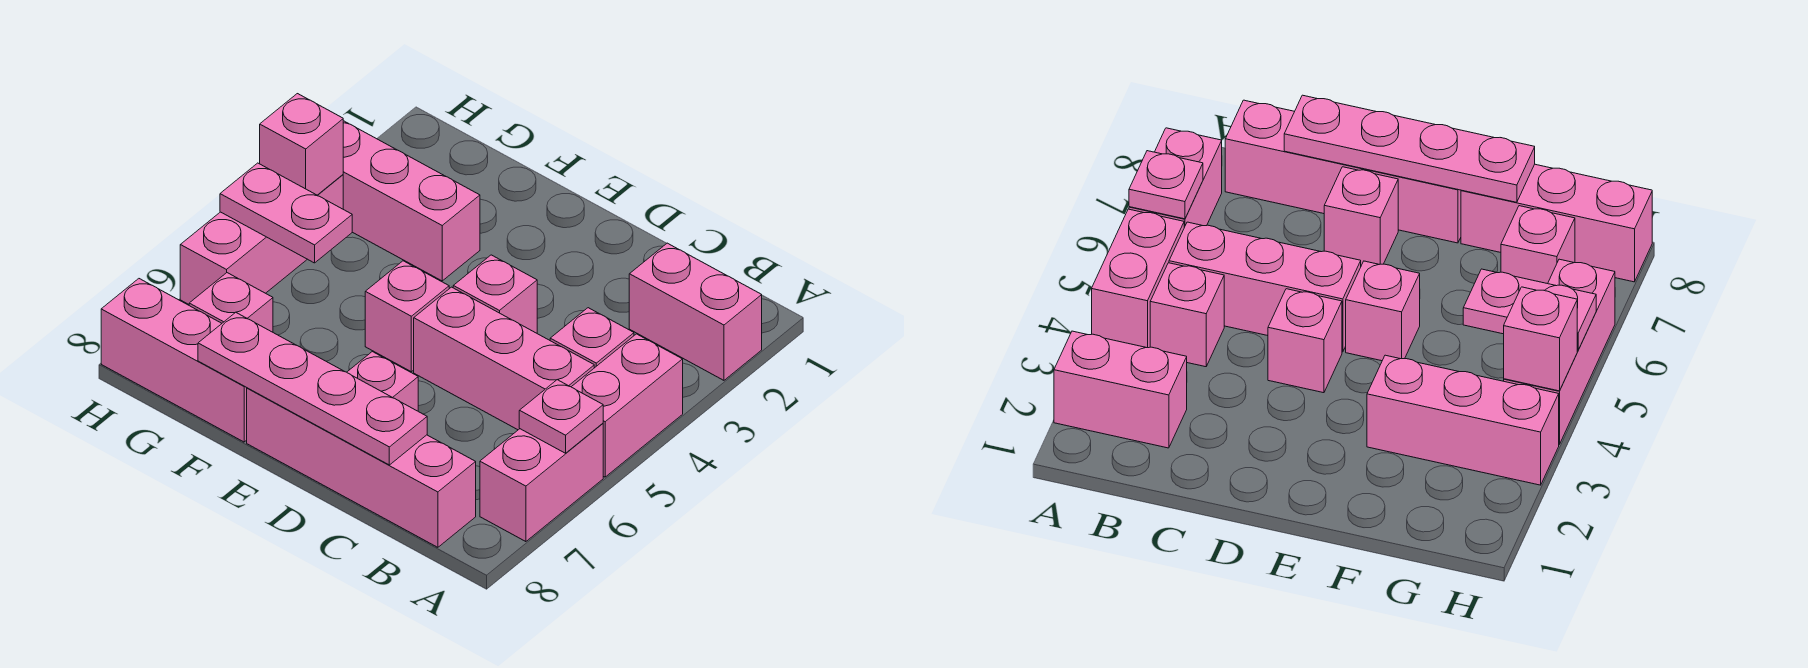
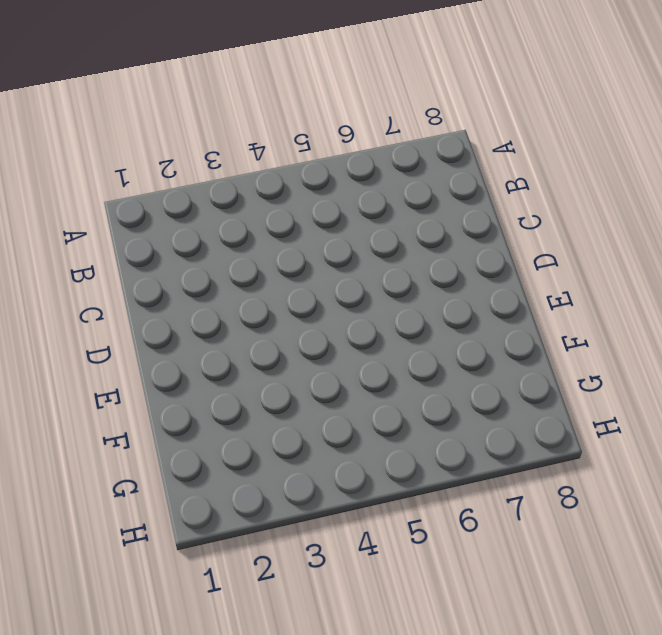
none -> pink brick A2:B2 level 1
none -> pink brick A4:A5 level 1
none -> pink brick A6:A7 level 1

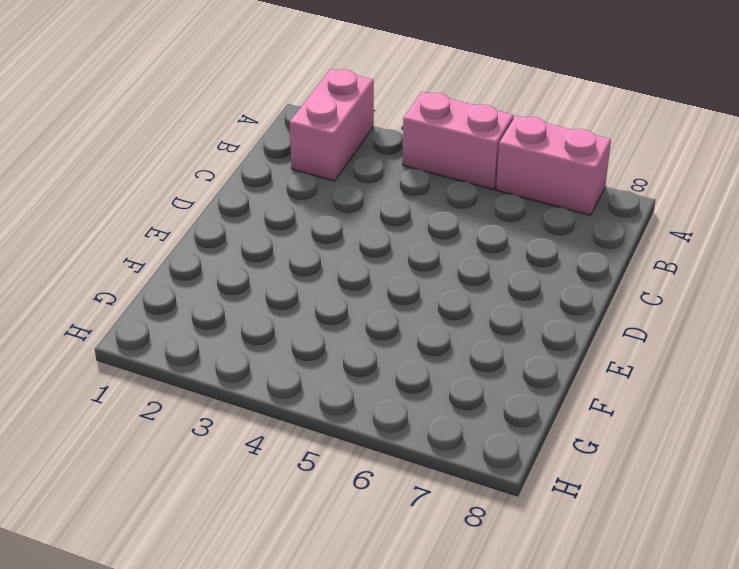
none -> pink brick B4 level 1
none -> pink brick B5:D5 level 1
none -> pink brick B8:E8 level 1

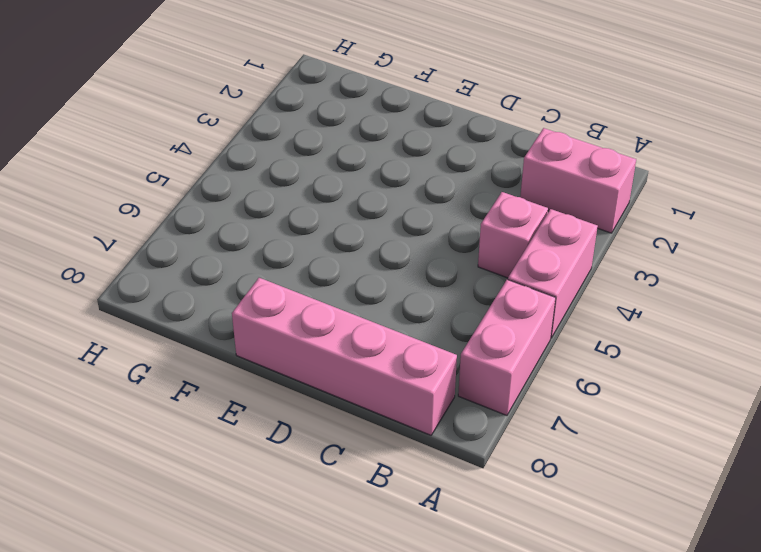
none -> pink brick B5:D5 level 1
none -> pink brick D4 level 1
none -> pink brick D7 level 1

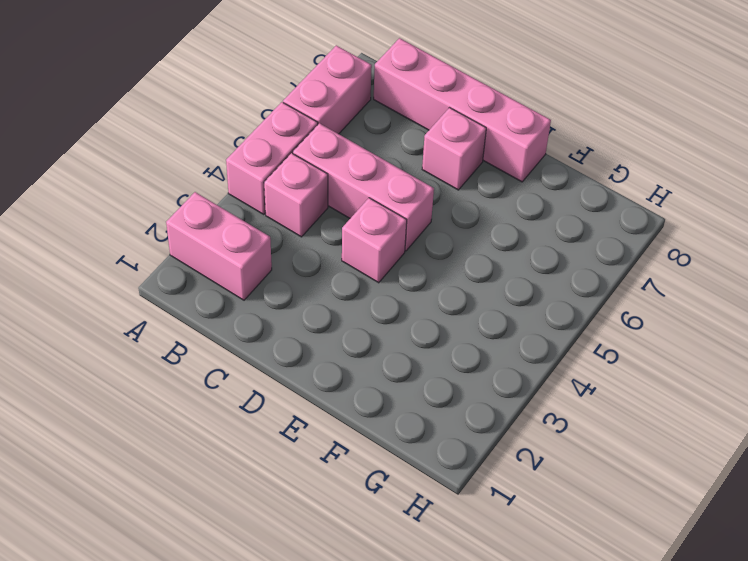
none -> pink brick E5 level 1
none -> pink brick F3:H3 level 1
none -> pink brick F8:H8 level 1

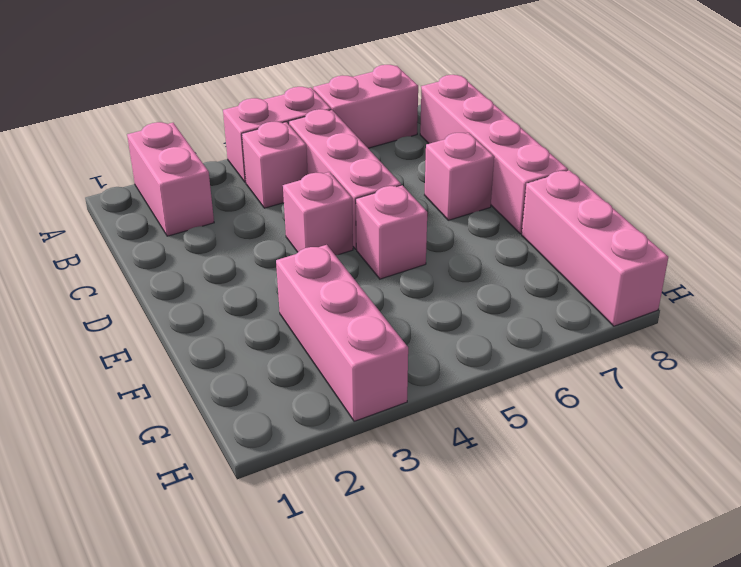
none -> pink brick G7 level 1
none -> pink brick H4:H6 level 1
none -> pink plate A6 level 2

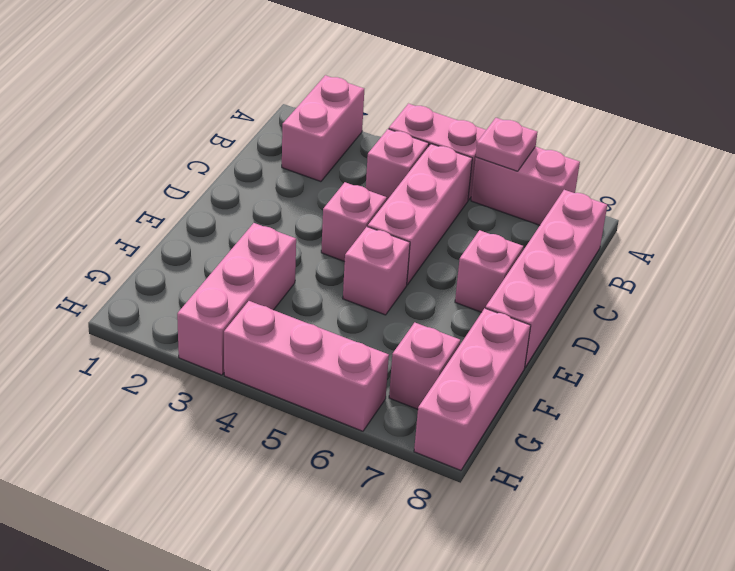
none -> pink plate C8:F8 level 2
none -> pink plate G5:H5 level 2
none -> pink brick H4 level 2

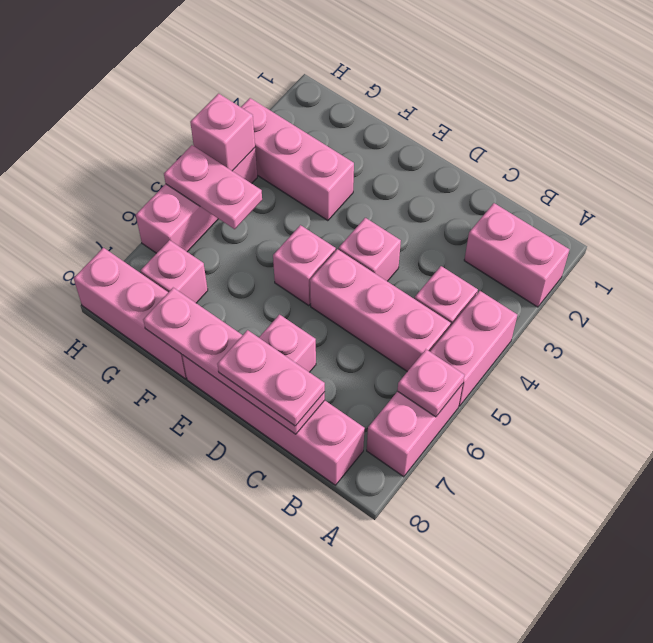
pink plate C8:D8 level 3 -> none

